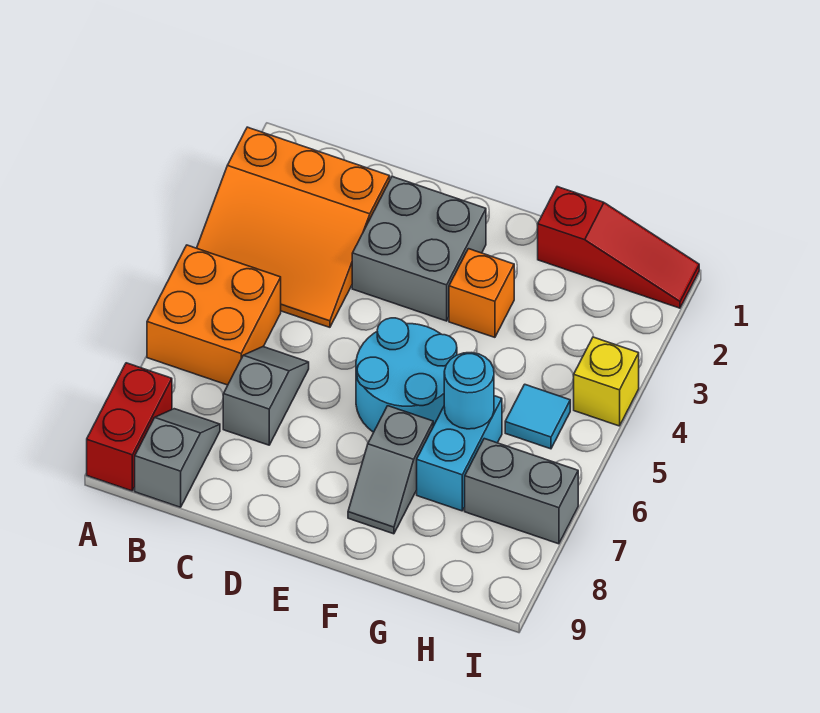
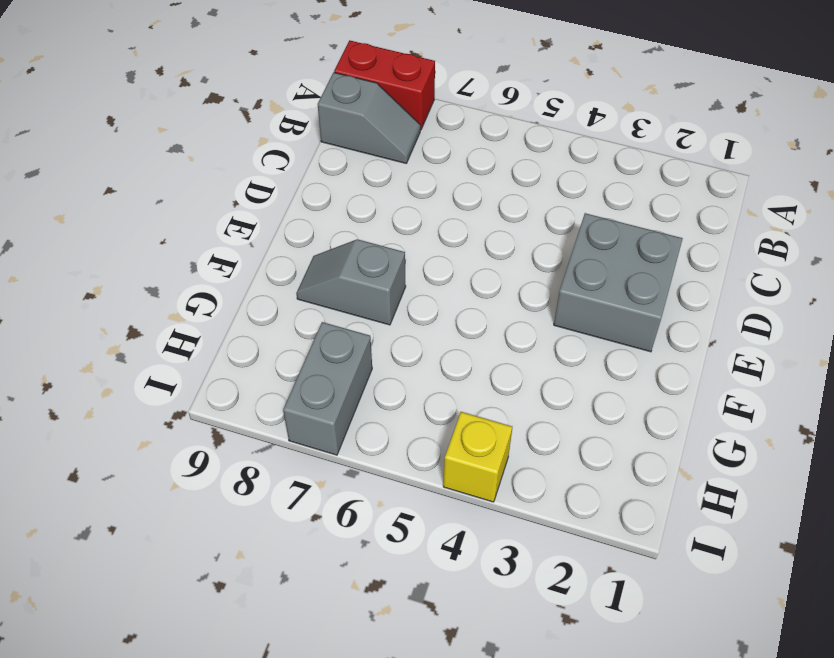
none -> orange slope A2:C4 level 1 top 2
none -> orange brick A5:B6 level 1
none -> grey slope C6:C7 level 1 top 7

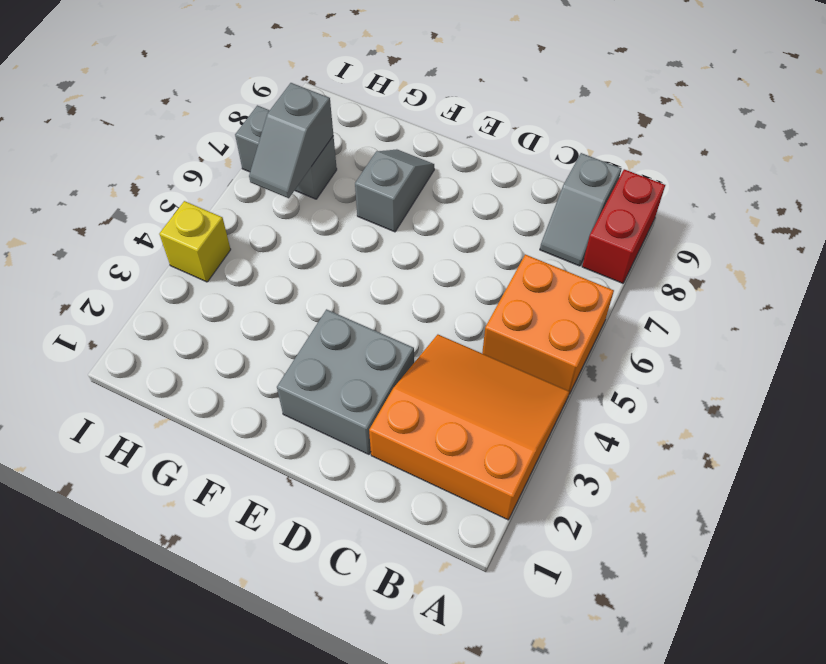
grey slope H6:H7 level 2 top 7 -> grey slope C6:C7 level 1 top 7
none -> cyan round brick E5:F6 level 1
none -> orange brick F3 level 1
none -> red slope G1:I1 level 1 top G

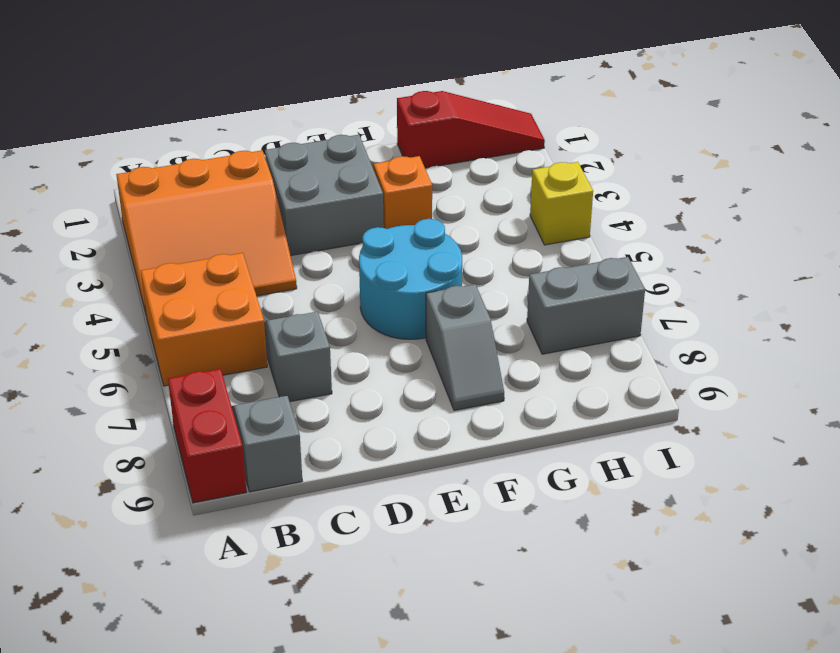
none -> cyan brick G6:G7 level 1
none -> cyan tile H5 level 1
none -> cyan round brick G6 level 2

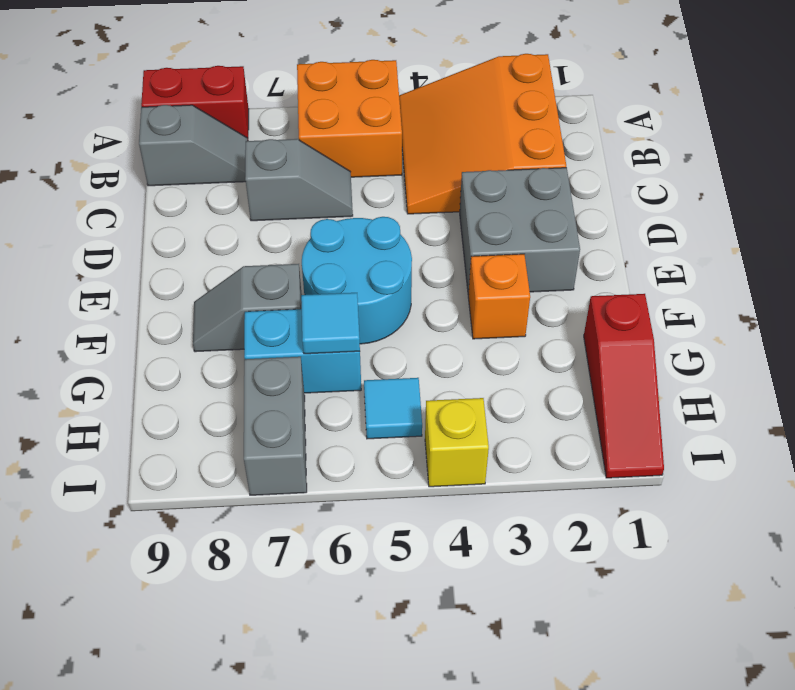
cyan tile G6 level 2 -> cyan round brick G6 level 2

